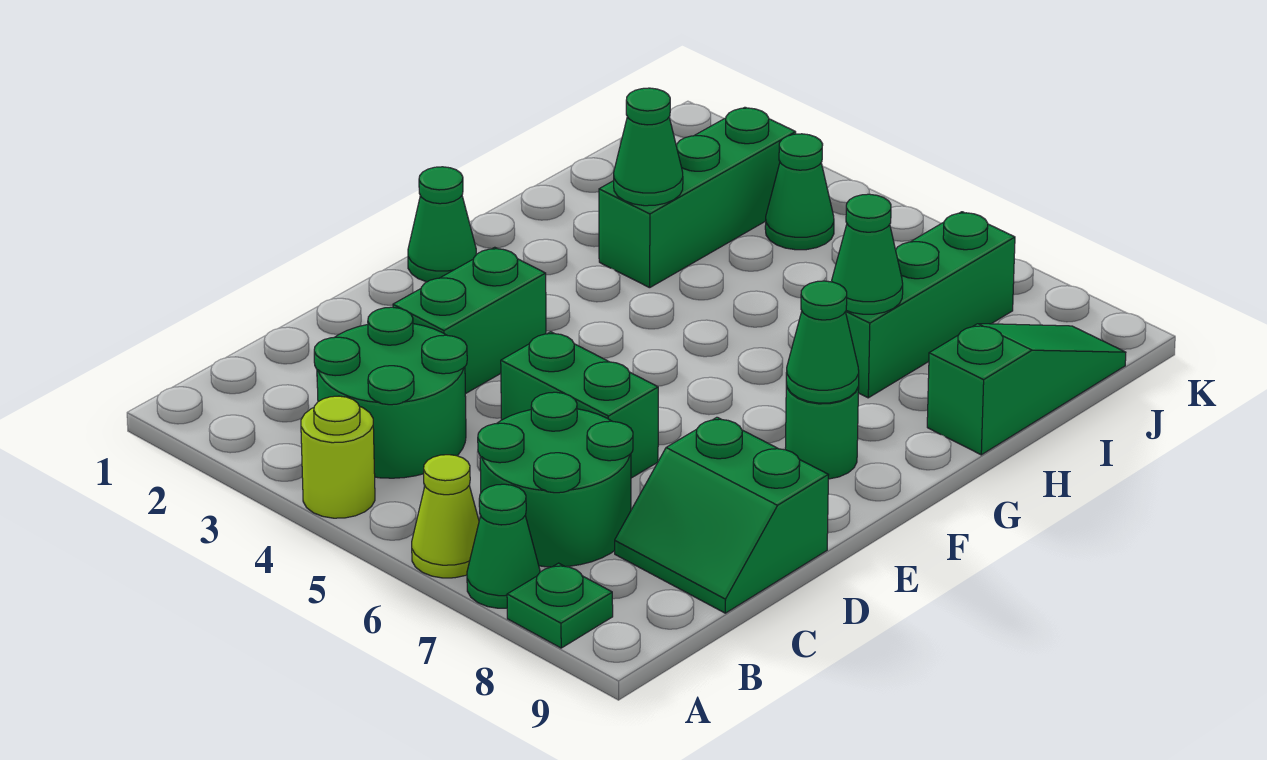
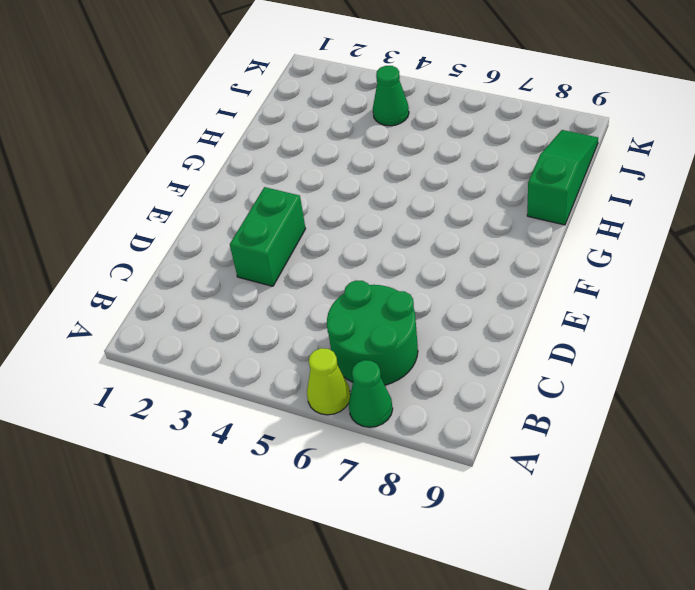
none -> lime round brick A4 level 1
none -> green plate A8 level 1
none -> green round brick B3:C4 level 1

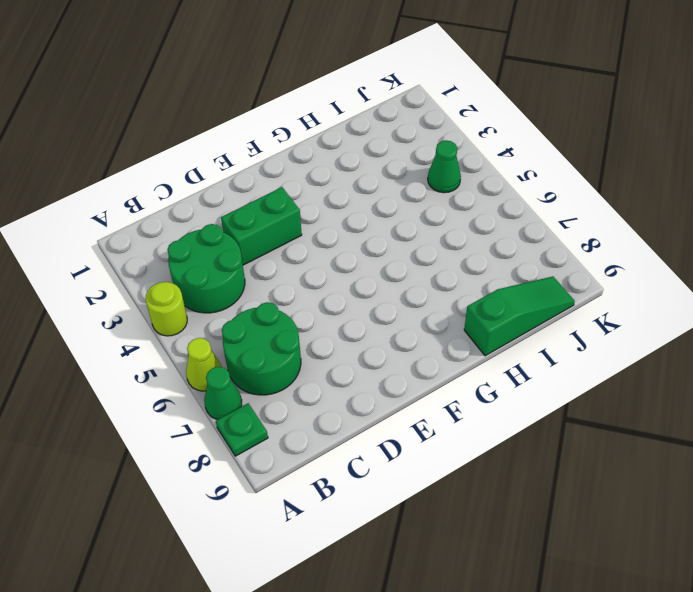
none -> green slope C8:D9 level 1 top D
none -> green brick D5:D6 level 1
none -> green cone F1 level 1

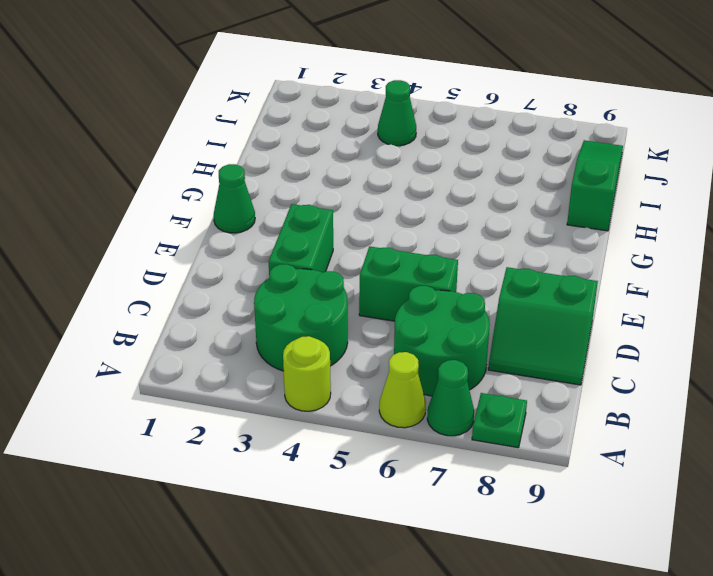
none -> green round brick F8 level 1
none -> green brick H3:J3 level 1
none -> green brick H7:J7 level 1

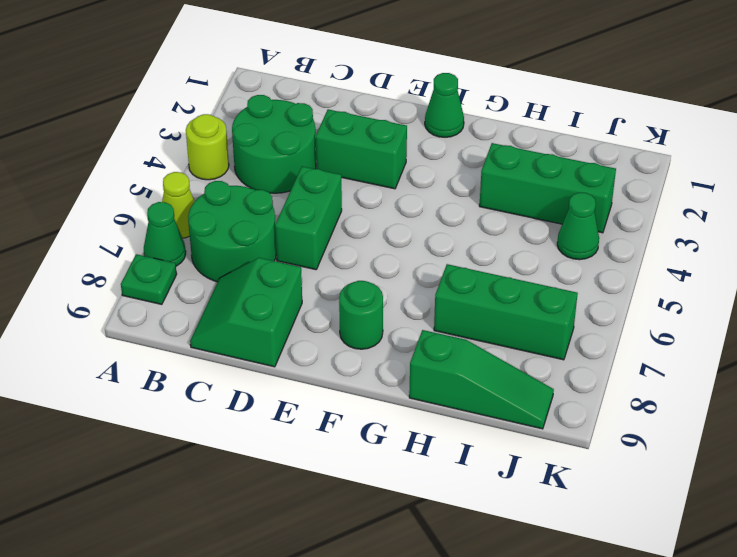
none -> green cone F8 level 2
none -> green cone H3 level 2
none -> green cone H7 level 2

